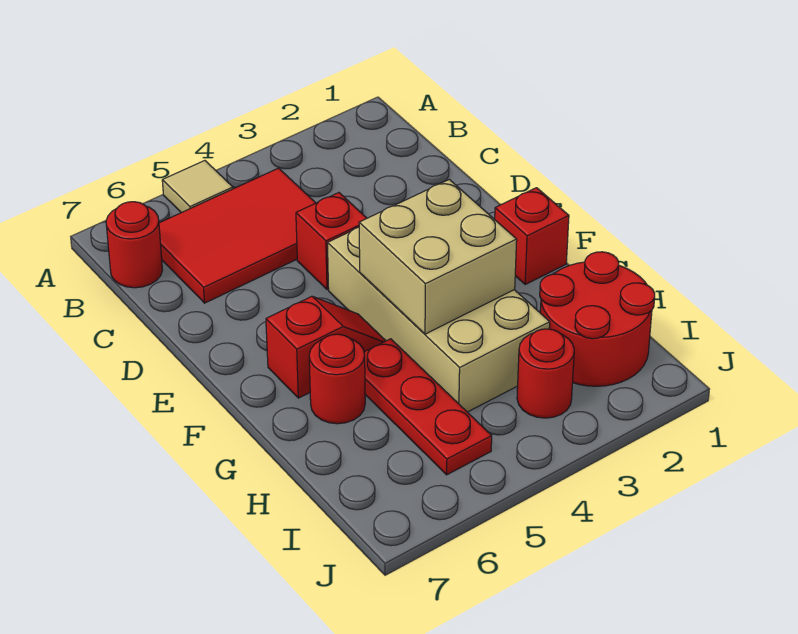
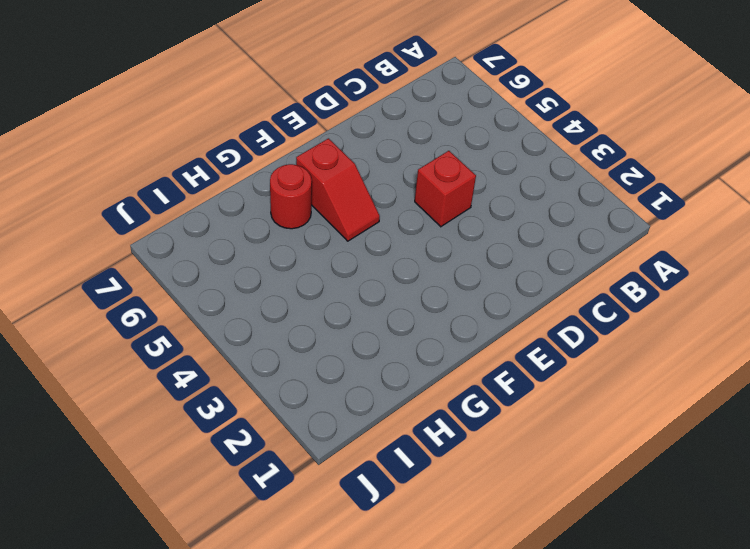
none -> tan tile A5 level 1
none -> red tile B4:C6 level 1
none -> red round brick B7 level 1

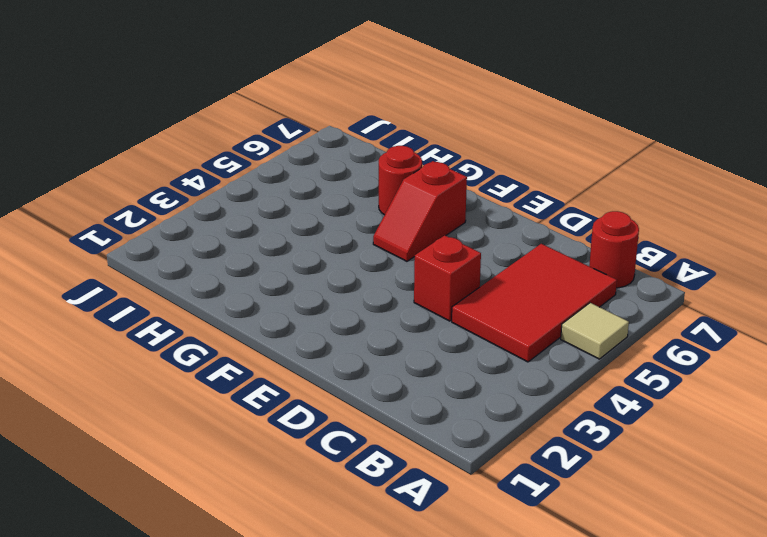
none -> tan brick E3:H4 level 1
none -> red brick F1 level 1
none -> red plate G5:I5 level 1

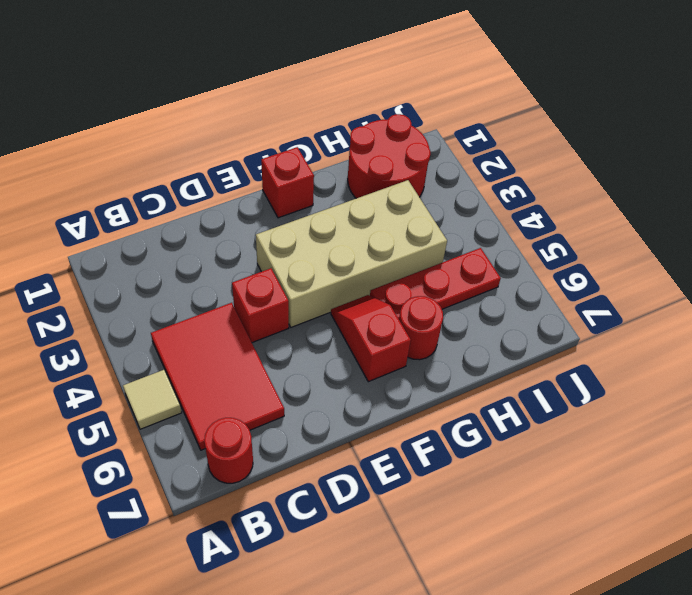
none -> red round brick I3 level 1
none -> tan brick F3:G4 level 2

